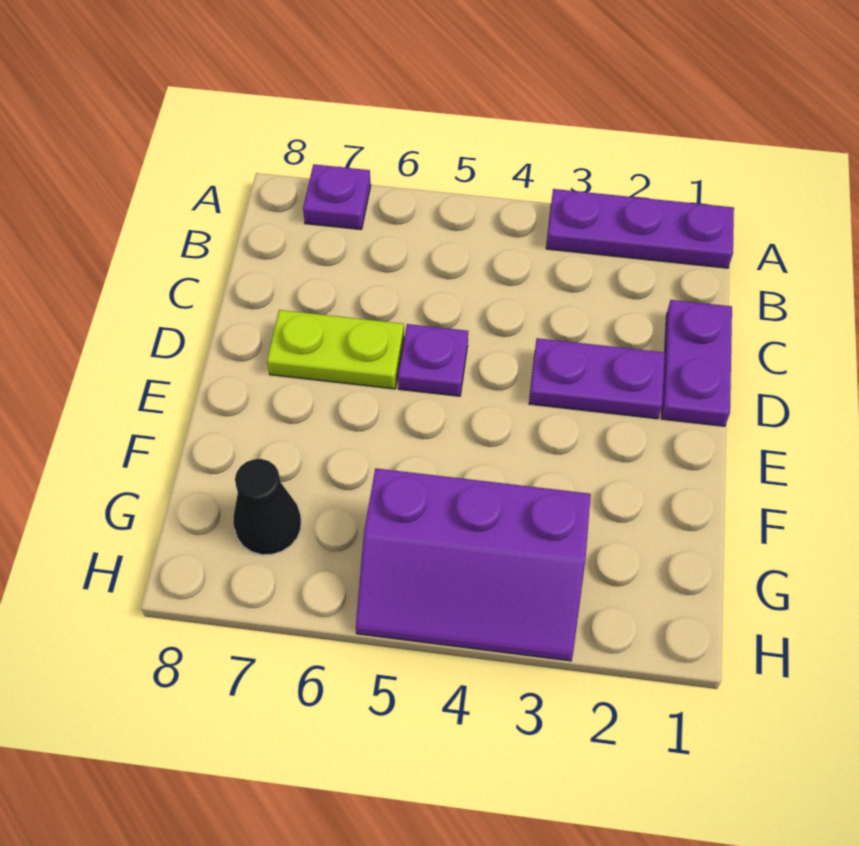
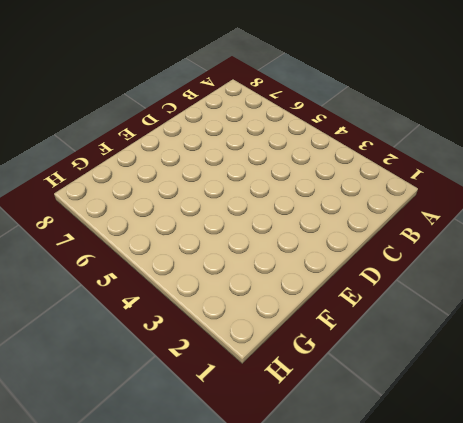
none -> purple plate A1:A3 level 1
none -> purple plate A7 level 1

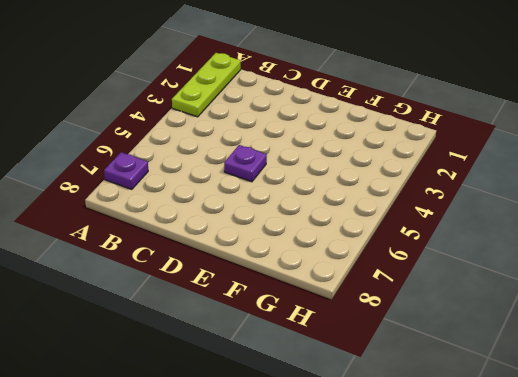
lime plate A1:A3 level 1 -> purple plate A1:A3 level 1
none -> purple plate C1:D1 level 1
none -> purple plate D2:D3 level 1

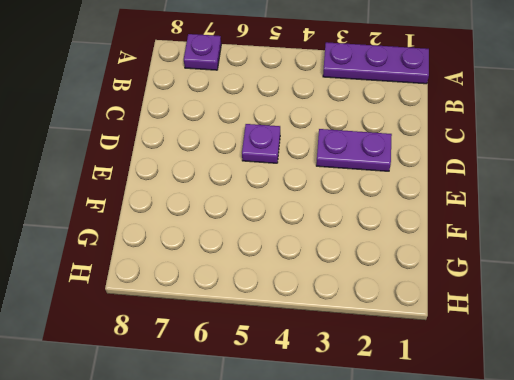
none -> purple plate C1:D1 level 1
none -> lime plate D6:D7 level 1

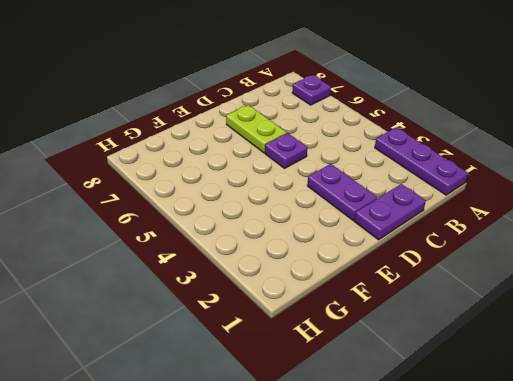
none -> purple slope G3:H5 level 1 top G
none -> black cone G7 level 1

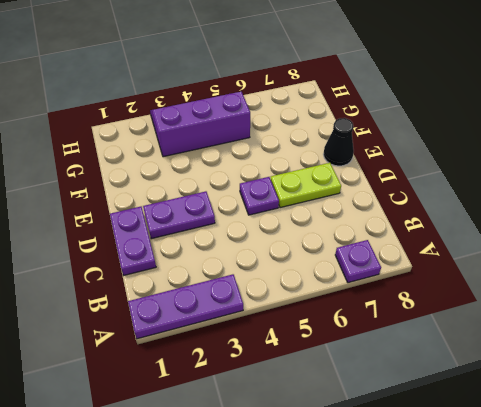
black cone E8 level 1 -> black cone G7 level 1

